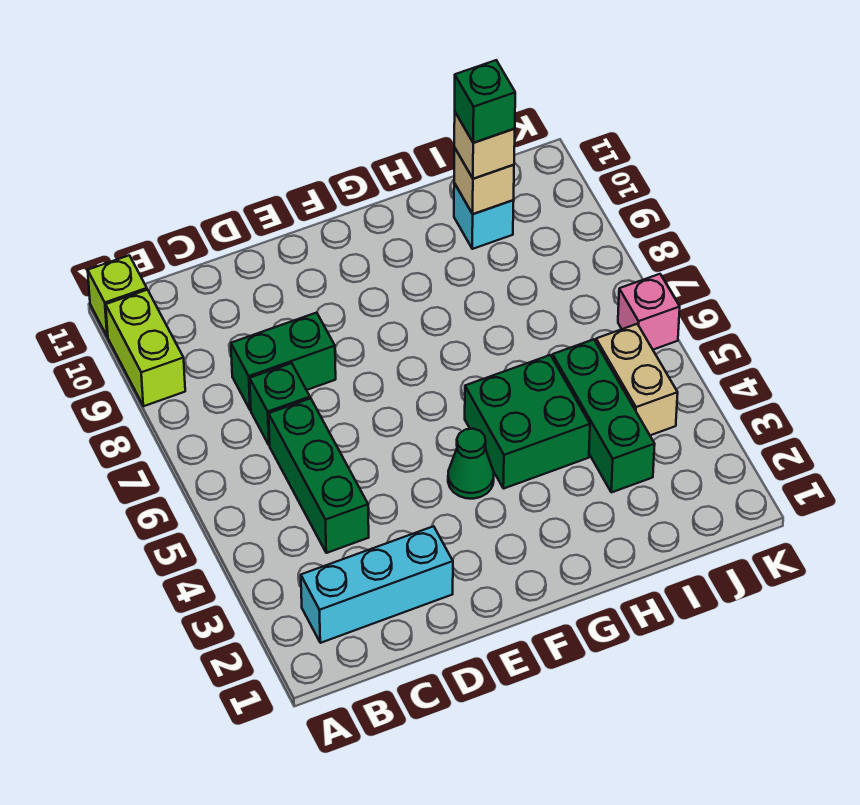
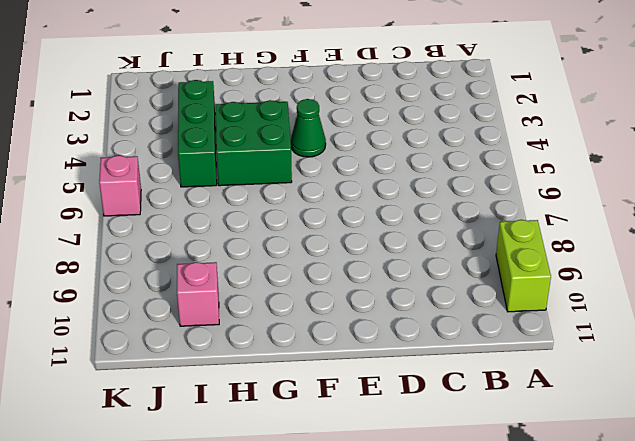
pink brick I10 level 1 -> cyan brick I10 level 1
none -> lime brick A11 level 1
none -> cyan brick B2:D2 level 1
none -> green brick C4:C6 level 1

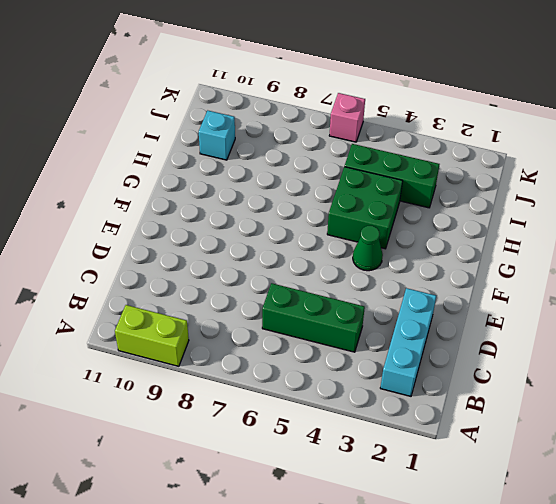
none -> lime brick A11 level 1
none -> green brick C7 level 1
none -> green brick C8:D8 level 1

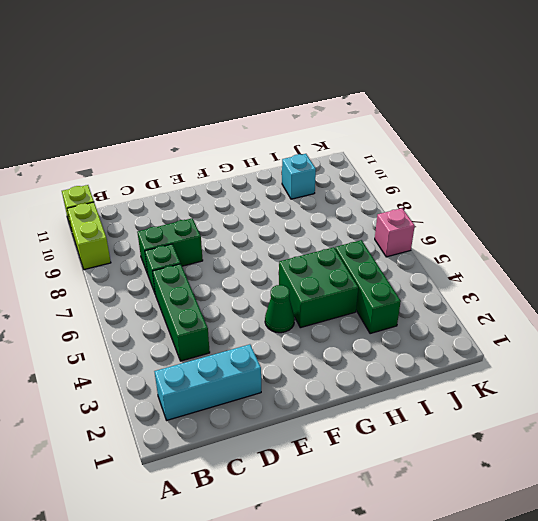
none -> tan brick J4:J5 level 1
none -> tan brick I10 level 2
none -> tan brick I10 level 3

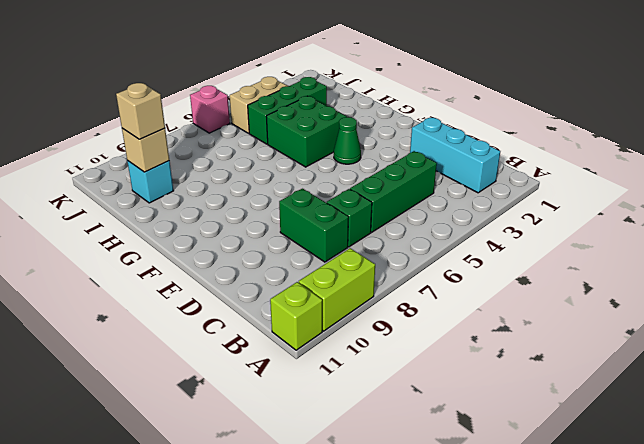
none -> green brick I10 level 4

